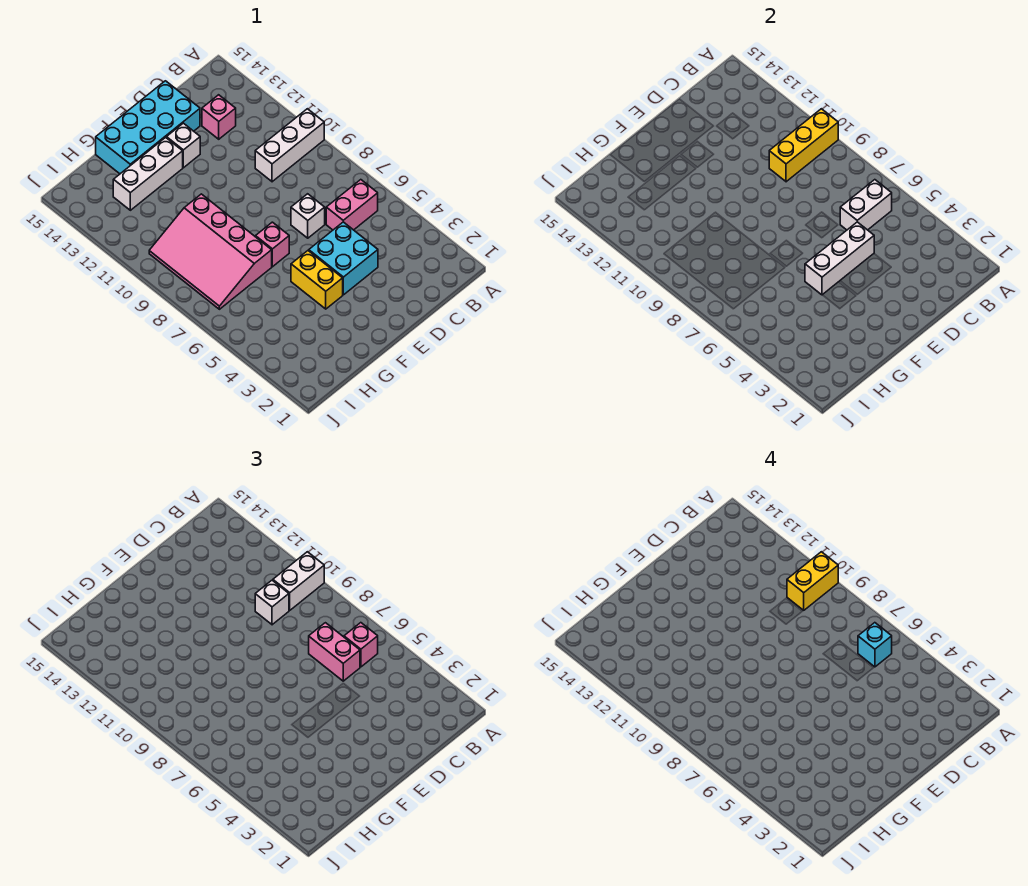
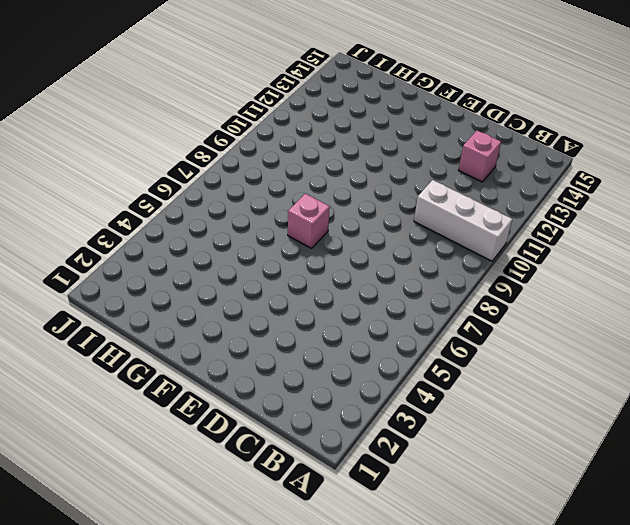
none -> pink brick B6:C6 level 1
none -> cyan brick D4:E5 level 1
none -> white brick D7 level 1

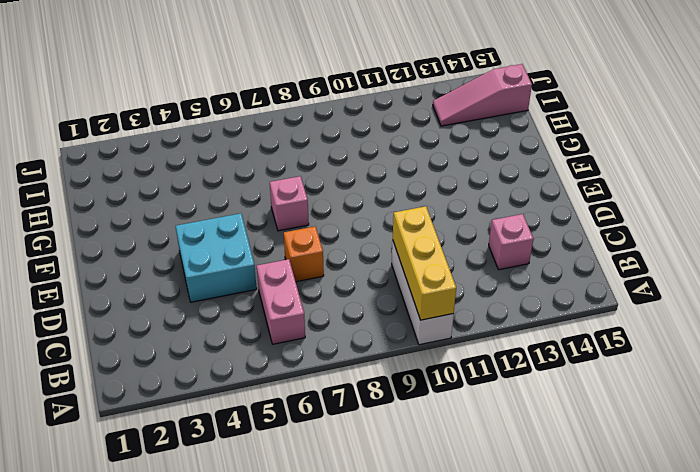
orange brick D7 level 1 -> white brick D7 level 1
pink slope I13:I15 level 1 top 15 -> none
none -> cyan brick D14:G15 level 1
none -> white brick E13 level 1
none -> yellow brick F4:F5 level 1

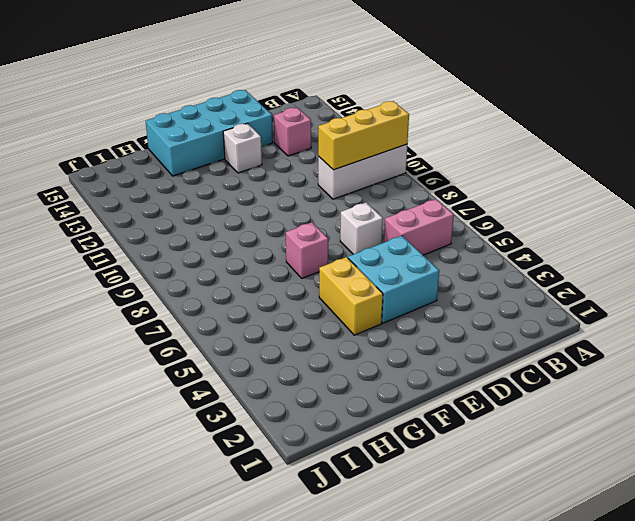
none -> white brick F13:H13 level 1
none -> pink slope G7:I10 level 1 top G
none -> white brick B6:C6 level 2

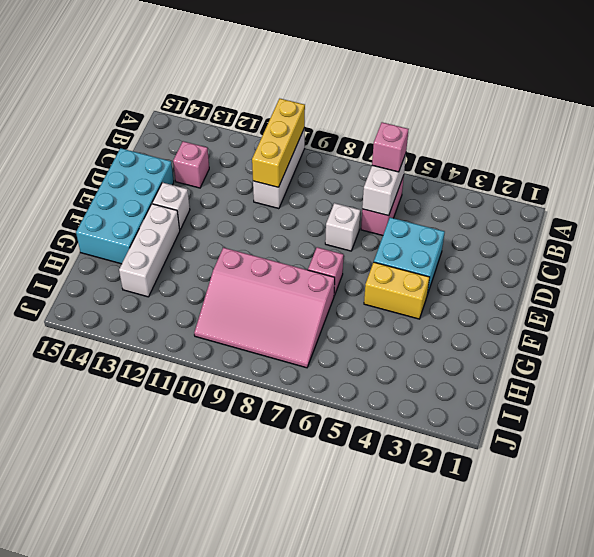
none -> white brick D5:F5 level 2
none -> white brick A10:B10 level 3
none -> pink brick C6:C7 level 3

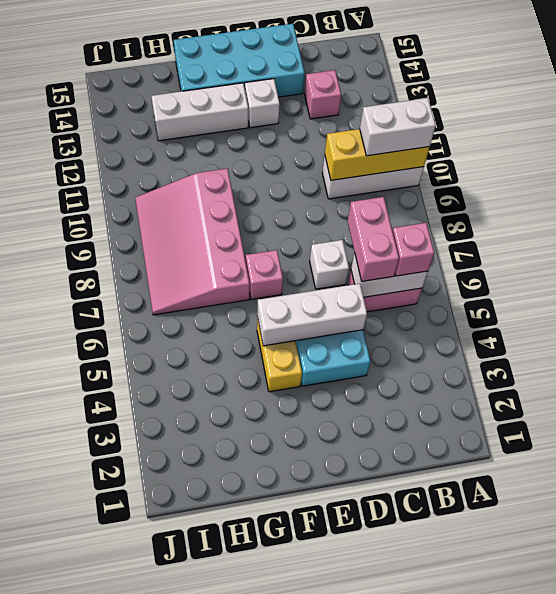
none -> white brick C10 level 3
none -> yellow brick A10:B10 level 4
none -> cyan brick B6 level 4

